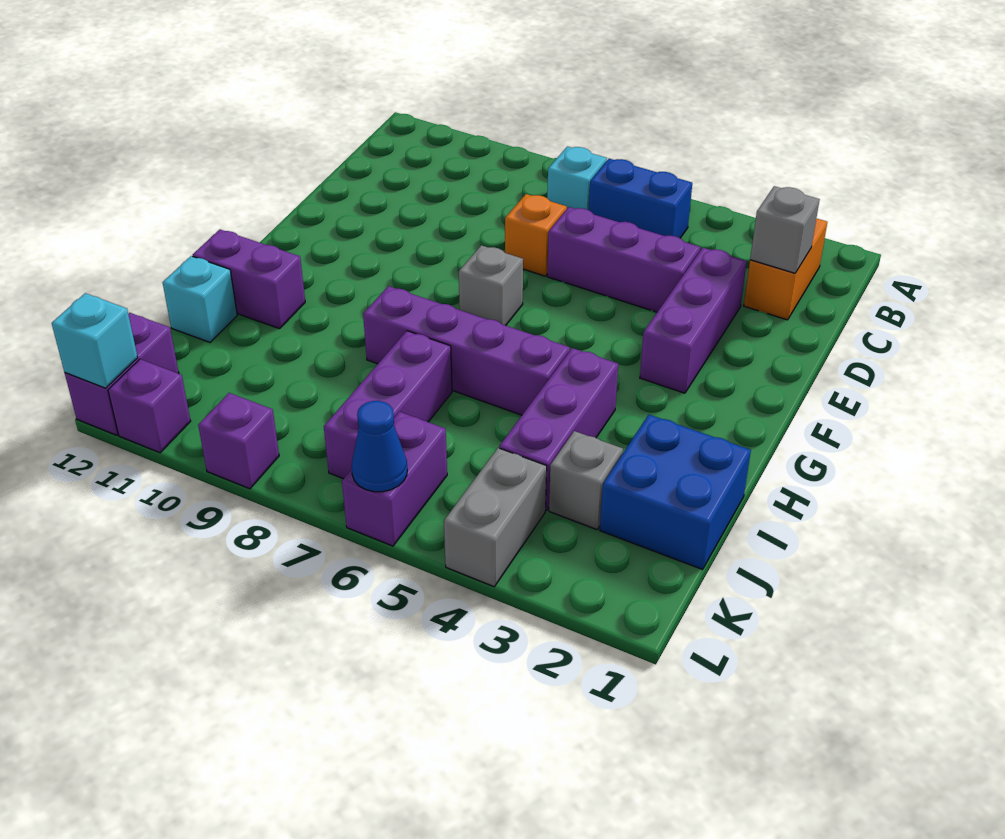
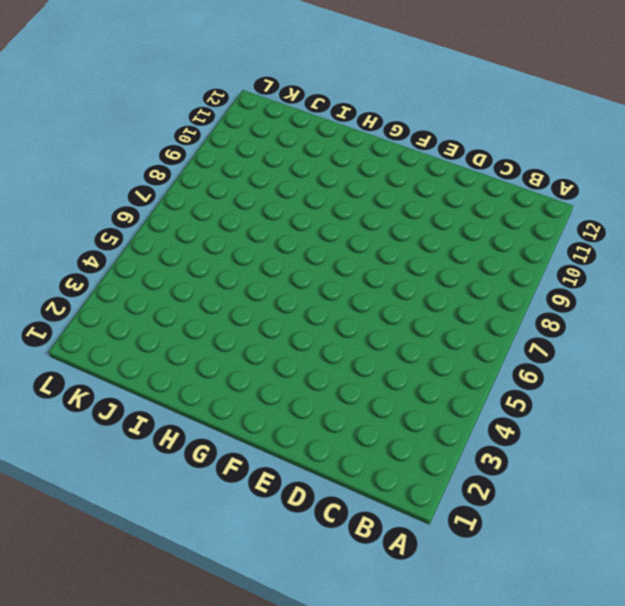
none -> orange brick B2:C2 level 1
none -> blue brick B5:B6 level 1
none -> cyan brick B7 level 1

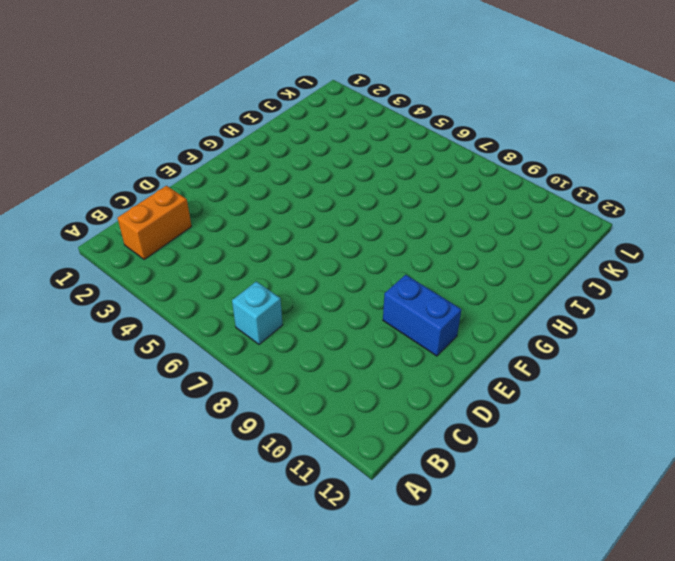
blue brick E10:E11 level 1 -> blue brick B5:B6 level 1
none -> purple brick D3:F3 level 1
none -> purple brick D4:D6 level 1
none -> orange brick D7 level 1

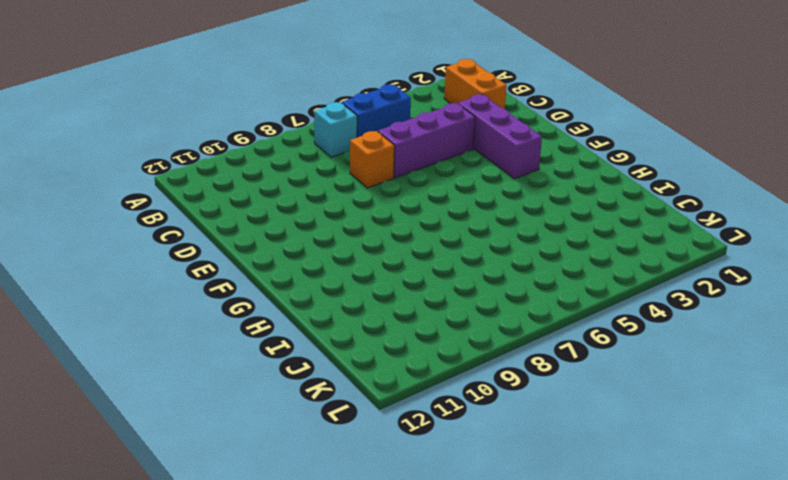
none -> grey brick F7 level 1
none -> purple brick H4:J4 level 1
none -> purple brick H5:H8 level 1

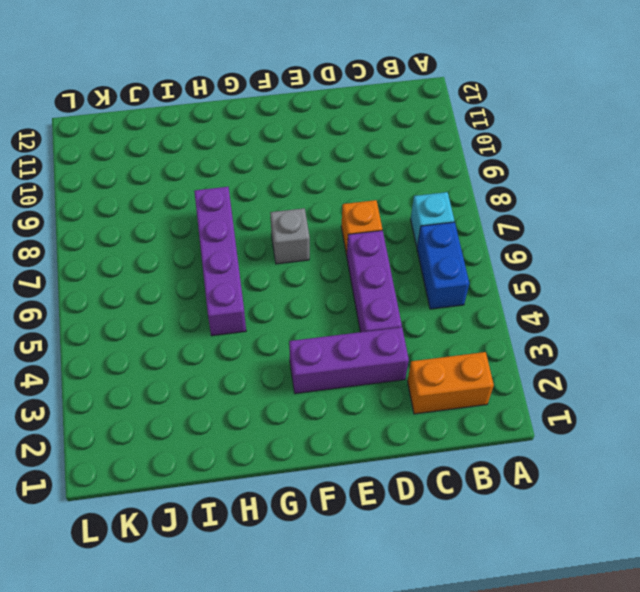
none -> purple brick H4:J4 level 1
none -> purple brick H11:H12 level 1
none -> blue brick I1:J2 level 1

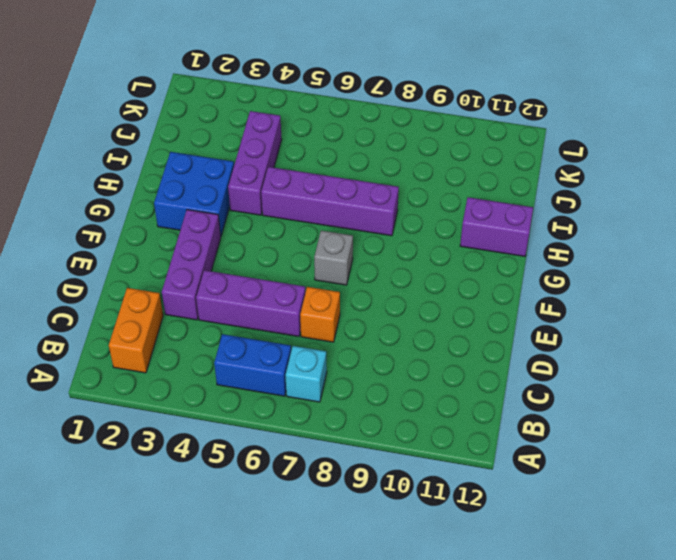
blue brick G2:H3 level 1 -> blue brick I1:J2 level 1
none -> purple brick I7:K7 level 1
none -> cyan brick I12 level 1
none -> grey brick J3 level 1

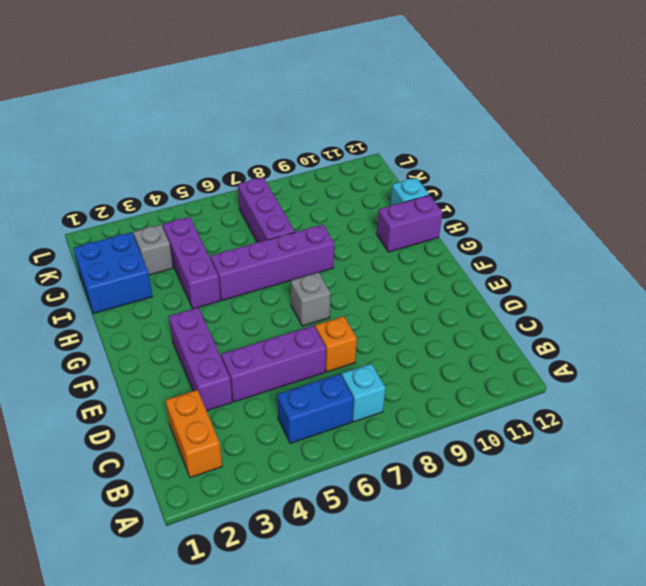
none -> grey brick K4:L4 level 1
none -> purple brick K6:L6 level 1
none -> purple brick K12:L12 level 1

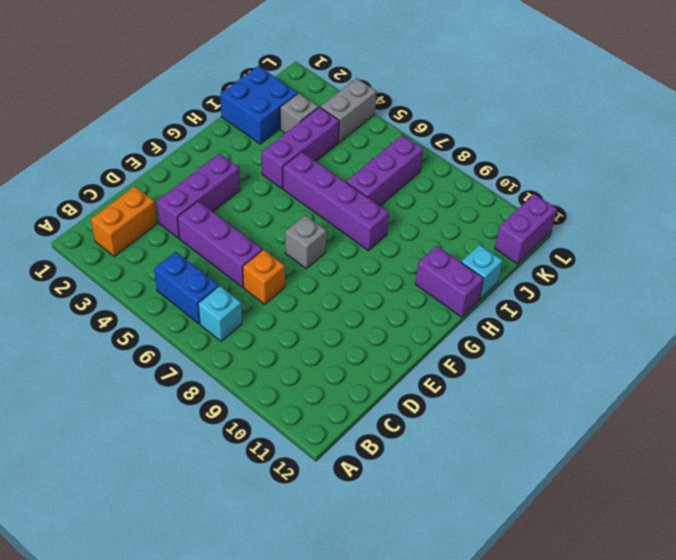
none -> purple brick K6:L6 level 1
none -> purple brick L9 level 1
none -> purple brick L11 level 1

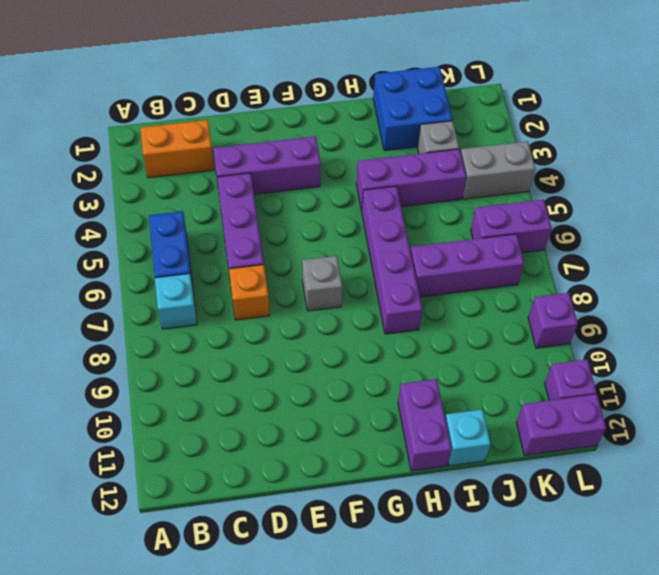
none -> grey brick C2 level 2
none -> blue cone L6 level 2
none -> cyan brick L12 level 2

